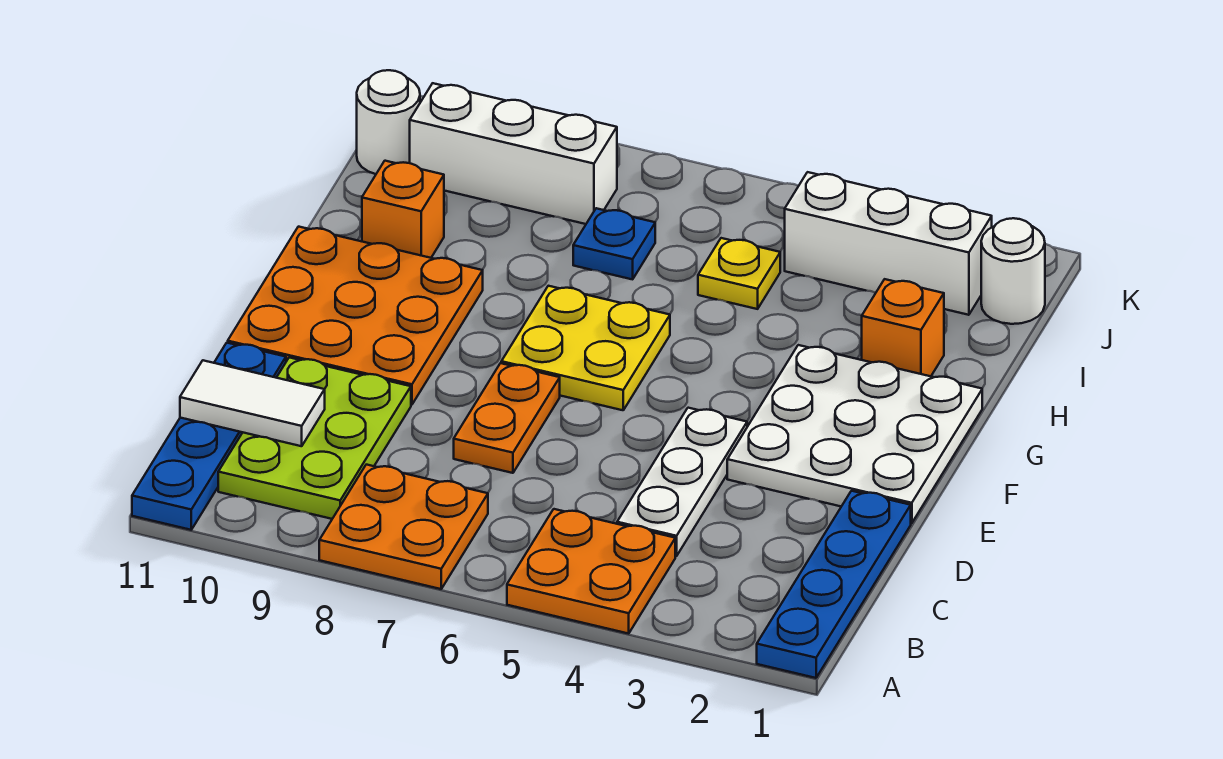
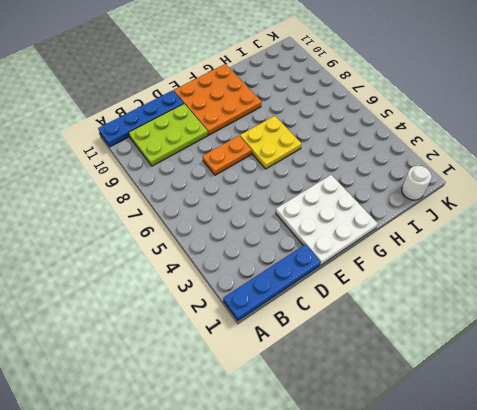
none -> orange plate A4:B5 level 1
none -> orange plate A7:B8 level 1
none -> white plate C4:E4 level 1

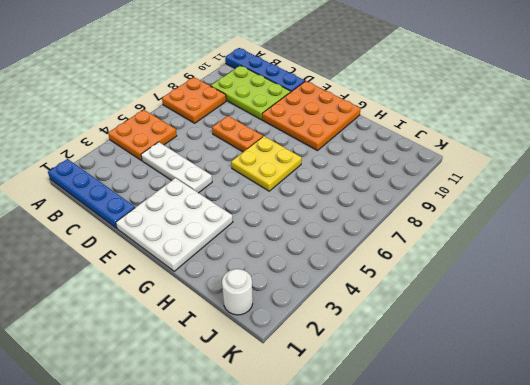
none -> orange brick H2 level 1
none -> orange brick H10 level 1
none -> yellow plate I5 level 1

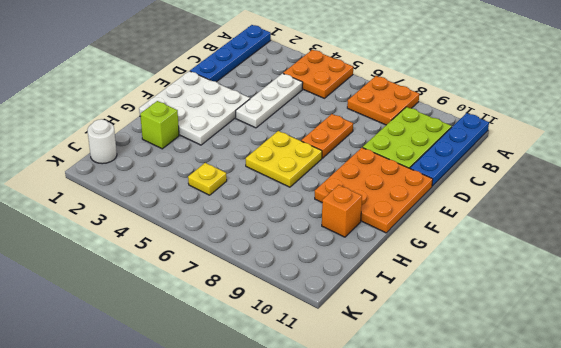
lime brick H2 level 1 -> orange brick H2 level 1
none -> blue plate I7 level 1
none -> white brick J2:J4 level 1
none -> white brick J8:J10 level 1

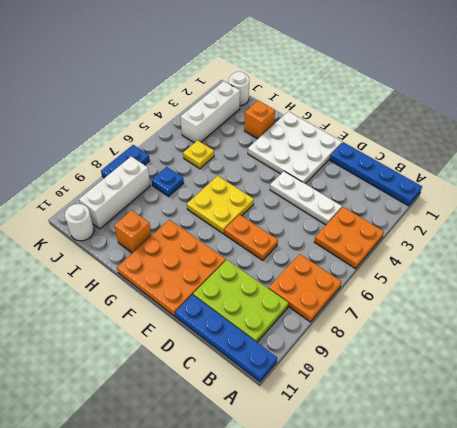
blue plate K7:K8 level 1 -> none
none -> white tile C10:C11 level 2

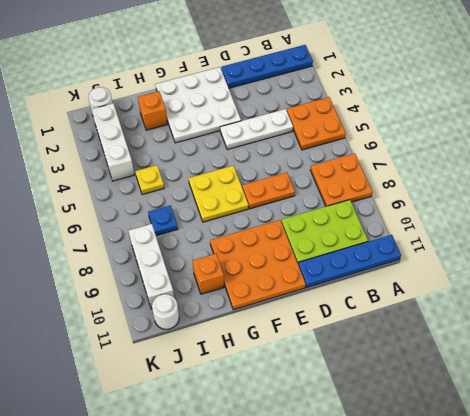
none -> white tile C10:C11 level 2

